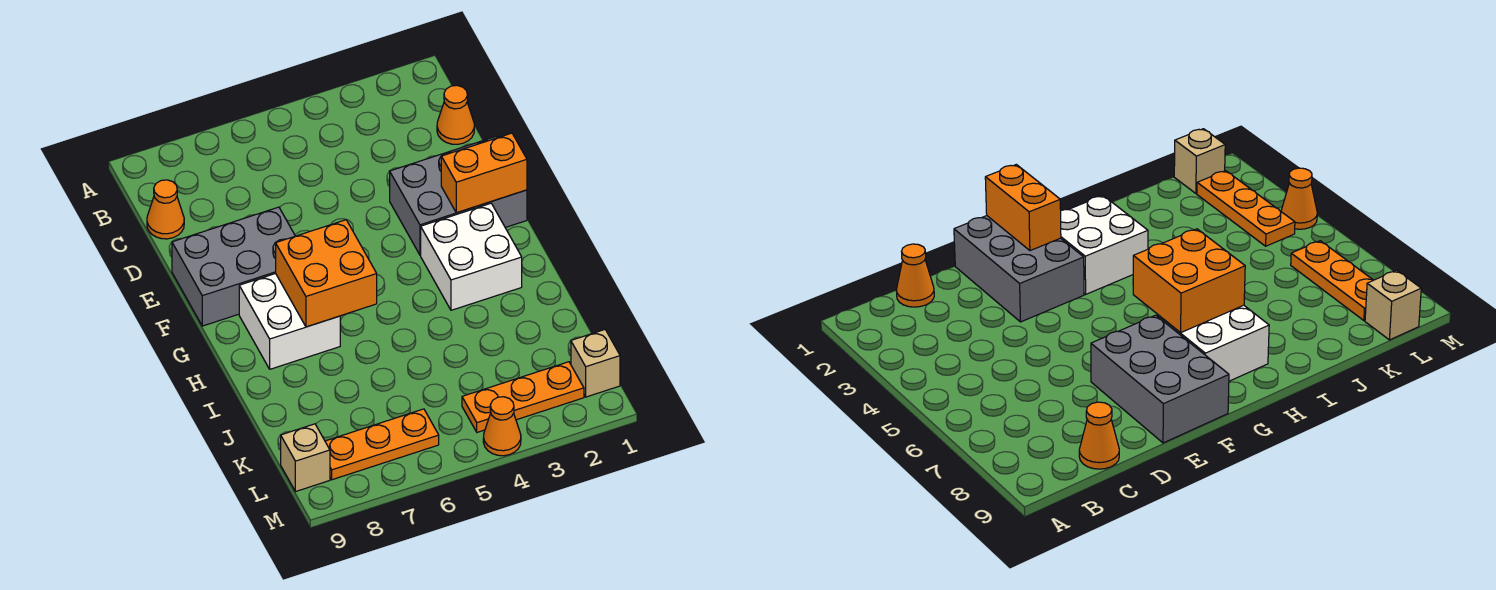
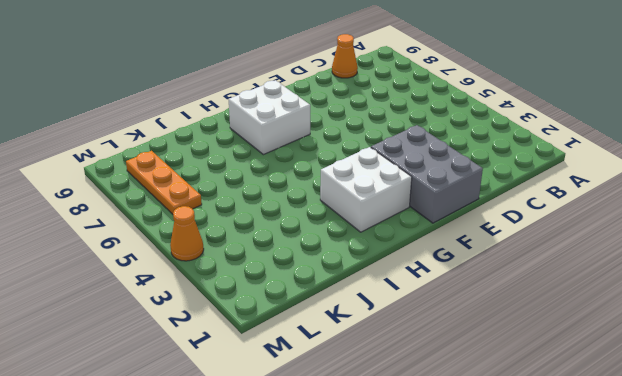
none -> orange cone C1 level 1
none -> grey brick E7:F9 level 1
none -> tan brick L1 level 1

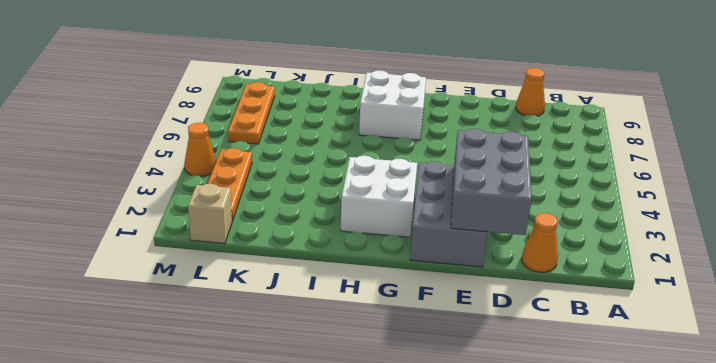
grey brick D1:E3 level 2 -> grey brick E7:F9 level 1
none -> tan brick L9 level 1
none -> orange brick F1:F2 level 2
none -> orange brick G6:H7 level 2

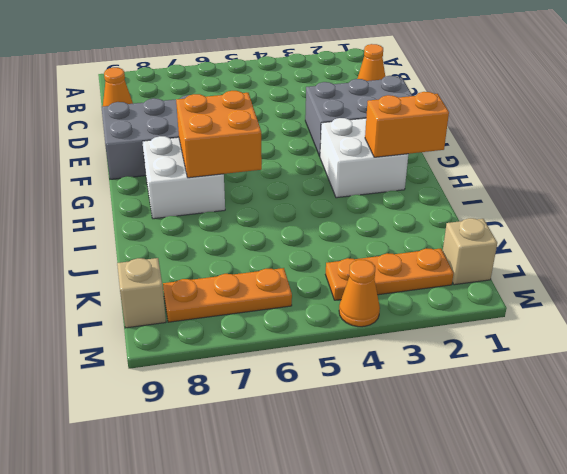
orange brick H1:H2 level 2 -> orange brick F1:F2 level 2

